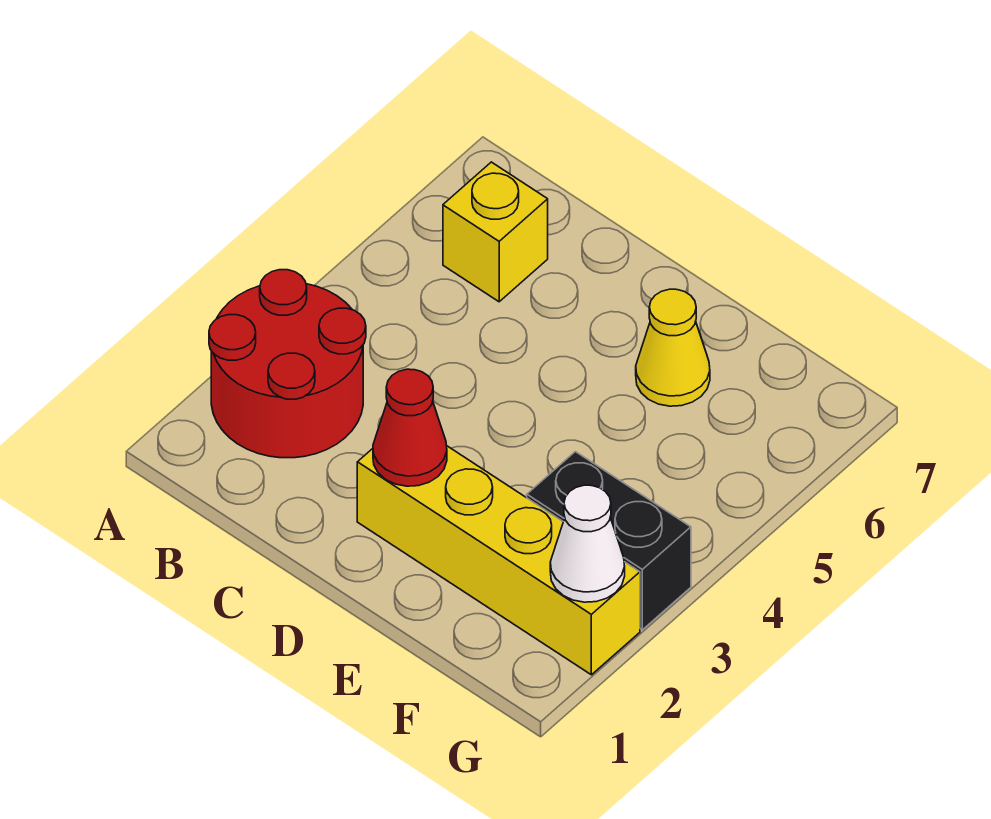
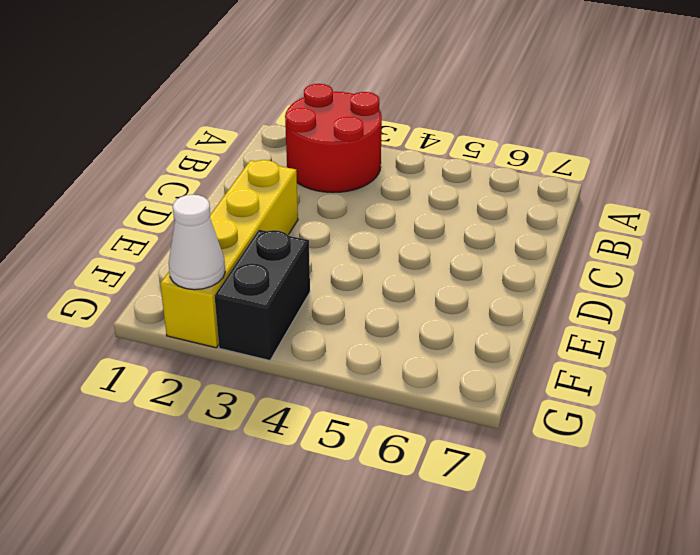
none -> yellow brick B6 level 1
none -> yellow cone E6 level 1

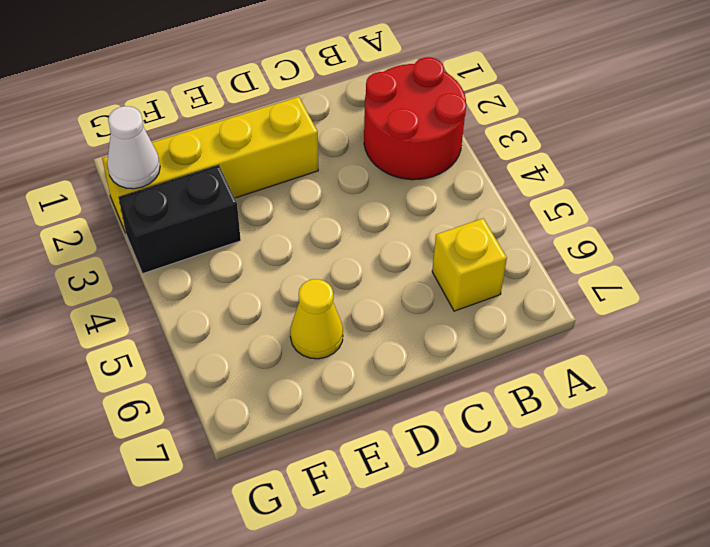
none -> red cone D2 level 2

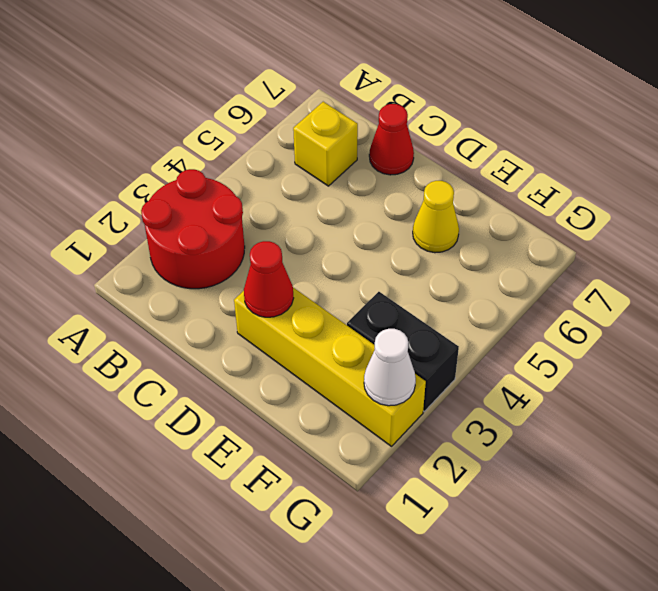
red cone C7 level 1 -> none

